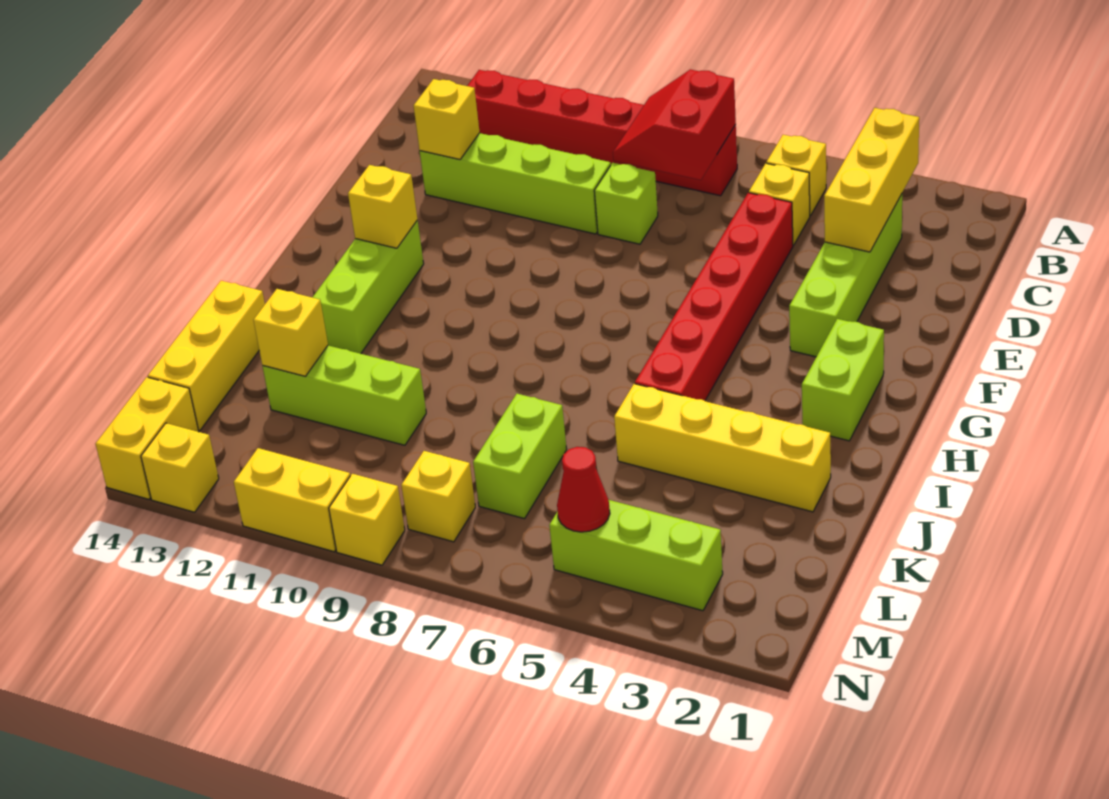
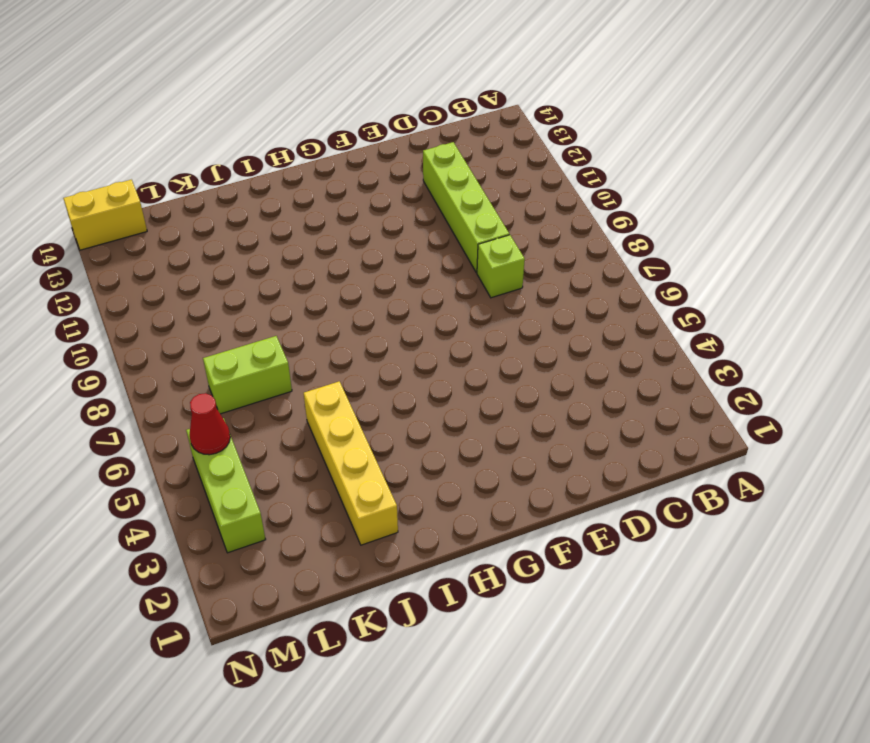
none -> yellow brick B5 level 1
none -> red brick B7:B12 level 1
none -> lime brick C3:F3 level 1

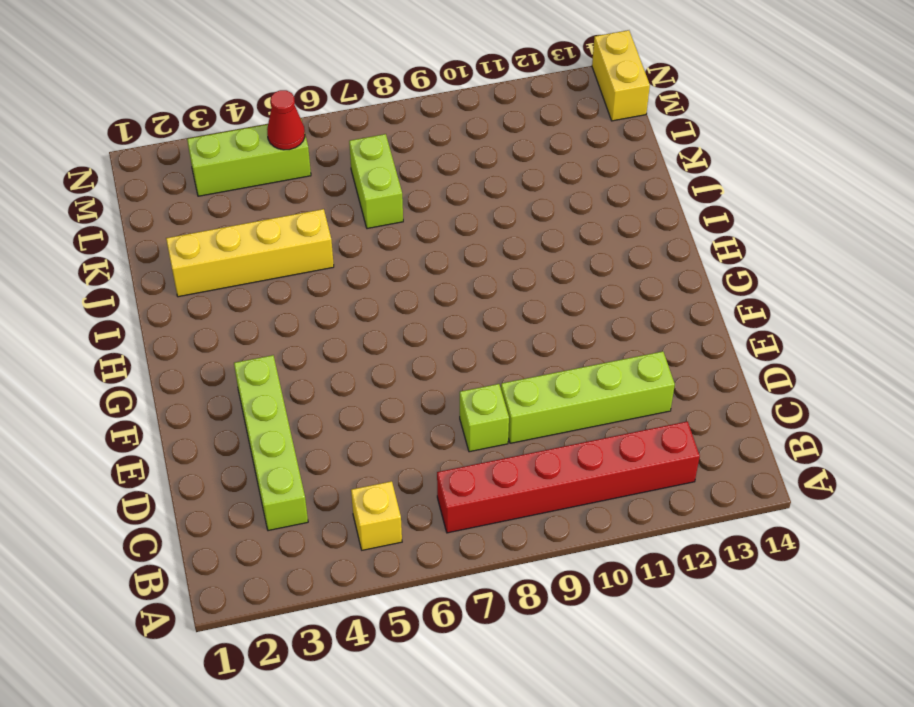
none -> yellow brick C5 level 1
none -> red brick D5:I5 level 1
none -> lime brick G2:H2 level 1

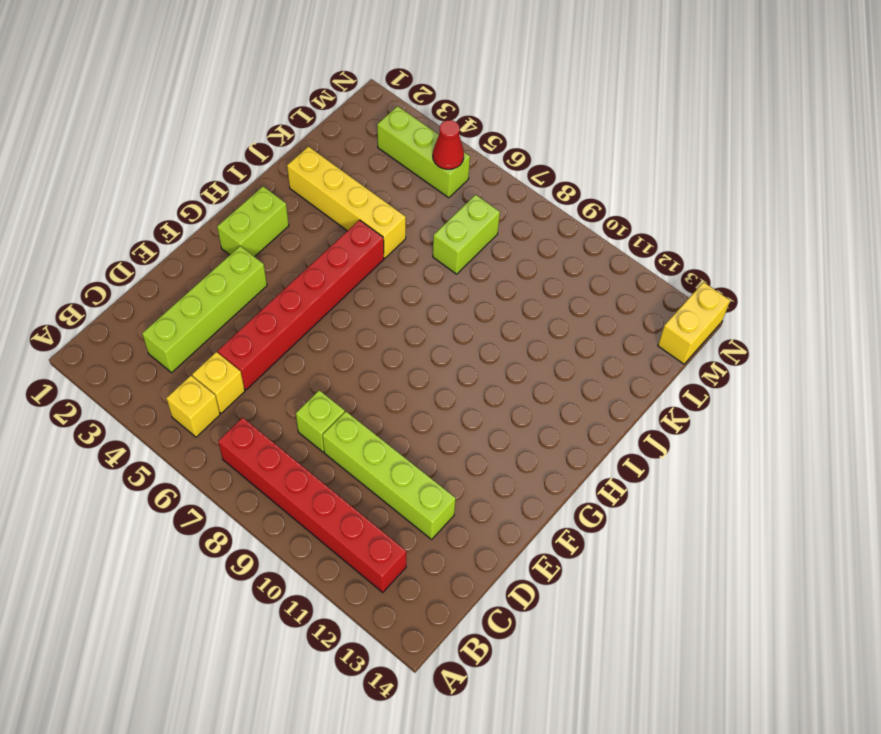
none -> lime brick G12:I12 level 1
none -> yellow brick J14:L14 level 1
none -> lime brick K10:K12 level 1

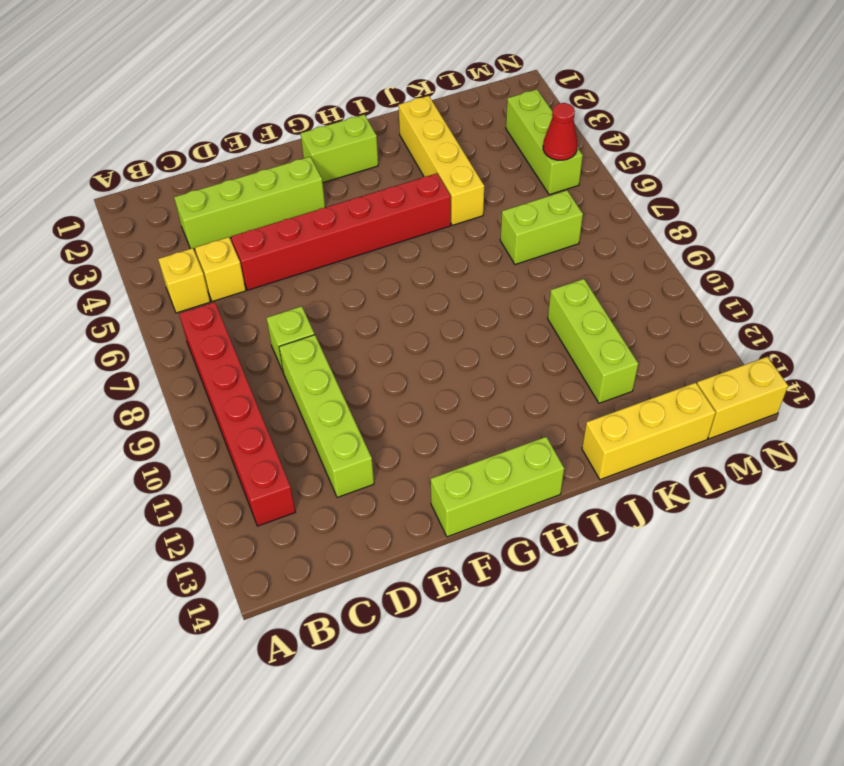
lime brick F14:H14 level 1 -> lime brick G12:I12 level 1
none -> yellow brick M8 level 1
none -> yellow brick N9 level 1
none -> yellow brick N10:N11 level 1

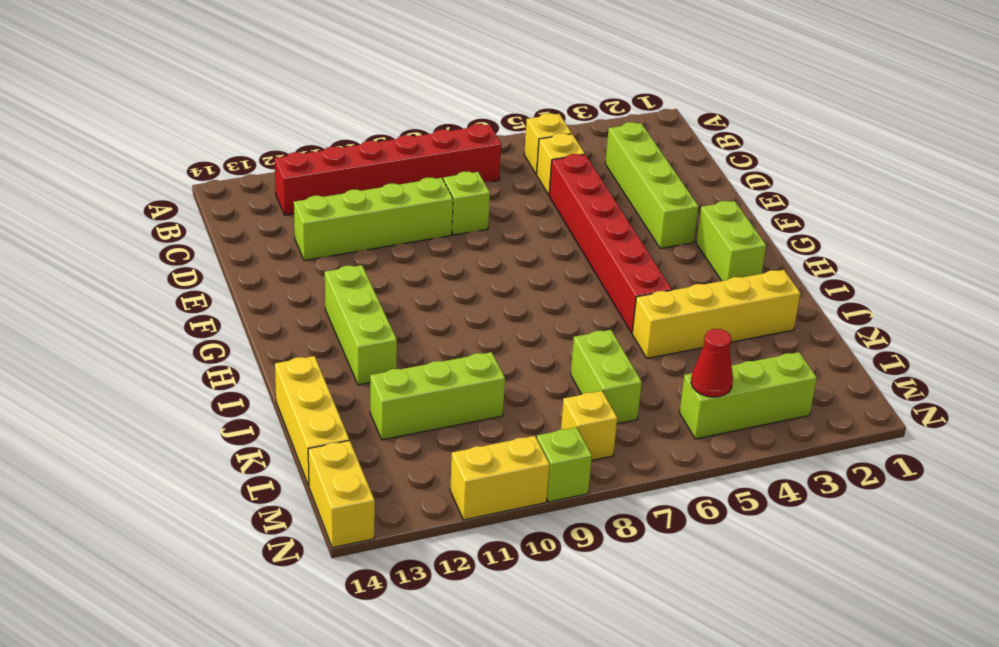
lime brick N9 level 1 -> yellow brick N9 level 1
none -> yellow brick N13 level 1
none -> yellow brick B3:D3 level 2
none -> red slope B7:C8 level 2 top 7

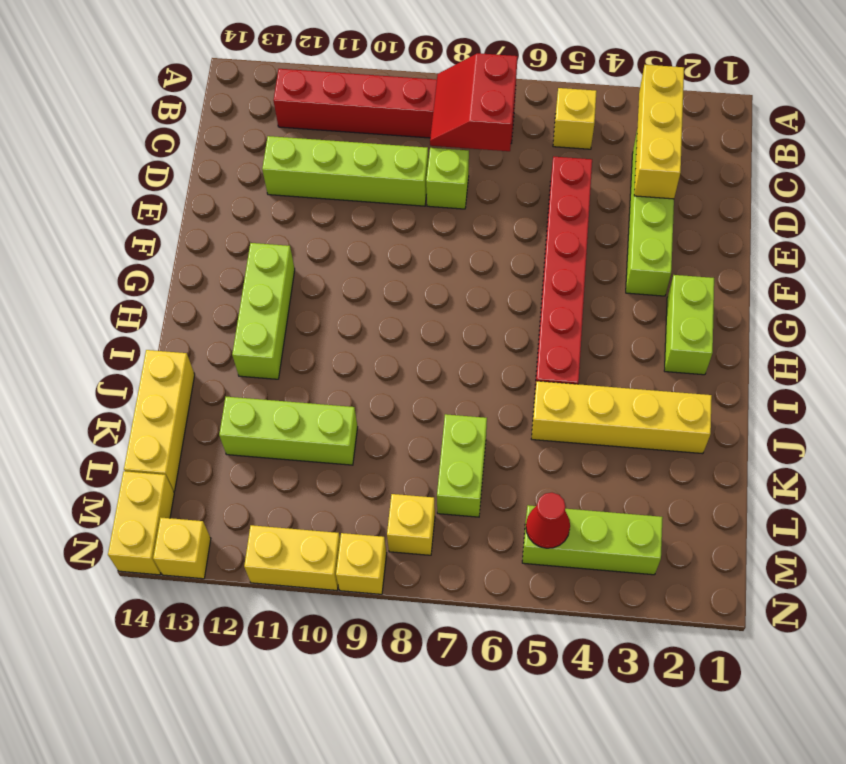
none -> yellow brick C5 level 1
none -> yellow brick D12 level 2
none -> yellow brick G12 level 2

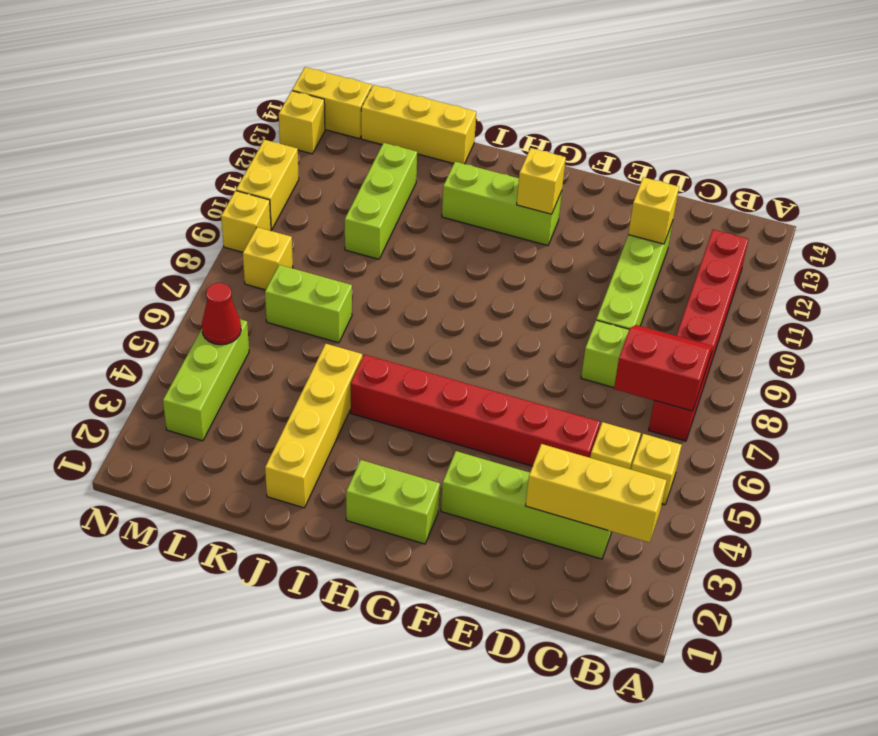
none -> yellow brick K12 level 2

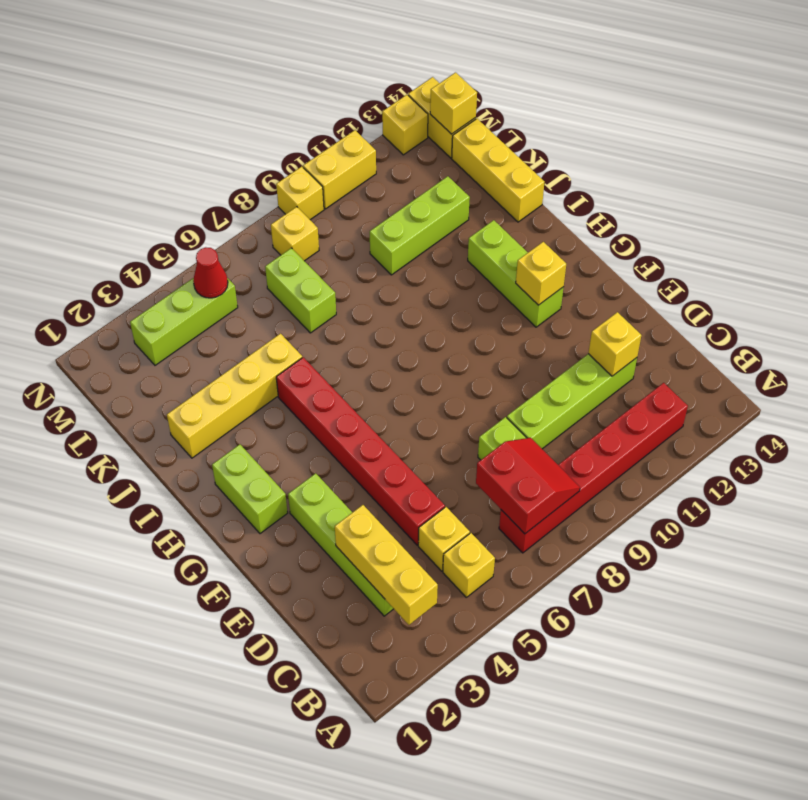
yellow brick M14 level 2 -> yellow brick K12 level 2

